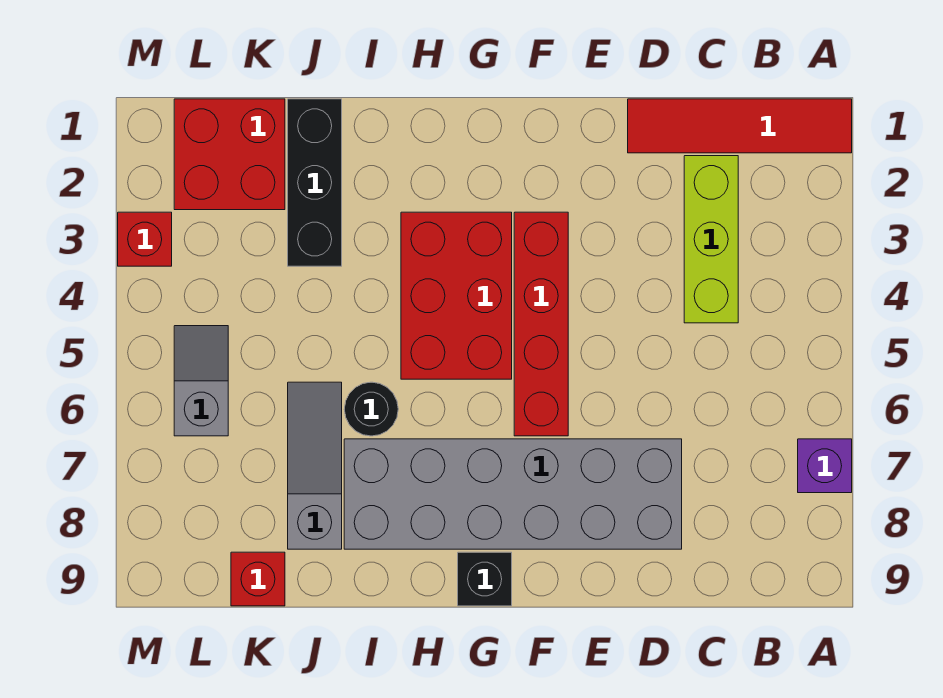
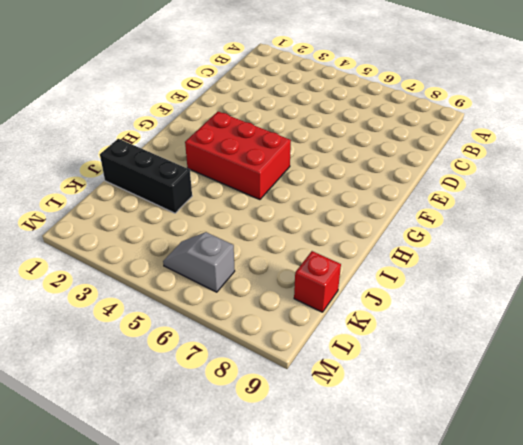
none -> red tile A1:D1 level 1
none -> purple brick A7 level 1
none -> lime brick C2:C4 level 1

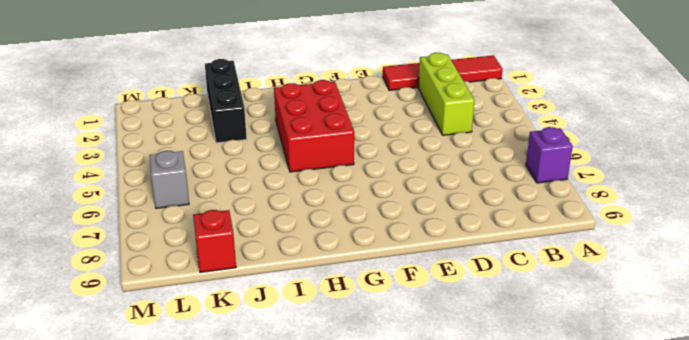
none -> grey brick D7:I8 level 1
none -> red brick F3:F6 level 1
none -> black brick G9 level 1

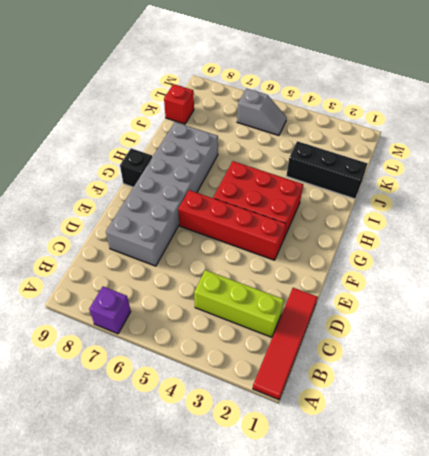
none -> black round brick I6 level 1
none -> grey slope J6:J8 level 1 top 8
none -> red brick K1:L2 level 1

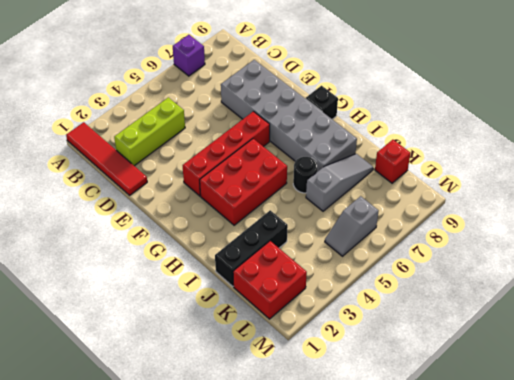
grey slope J6:J8 level 1 top 6 -> grey slope J6:J8 level 1 top 8
none -> red brick M3 level 1

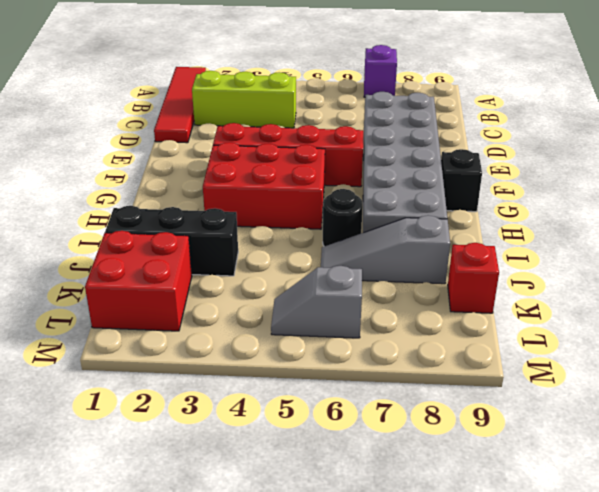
none -> red brick M3 level 1

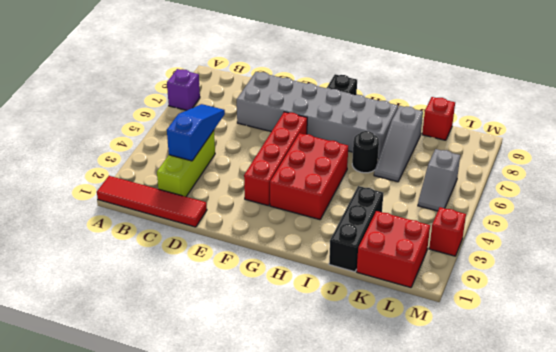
blue slope C3:C5 level 2 top 3 -> none

